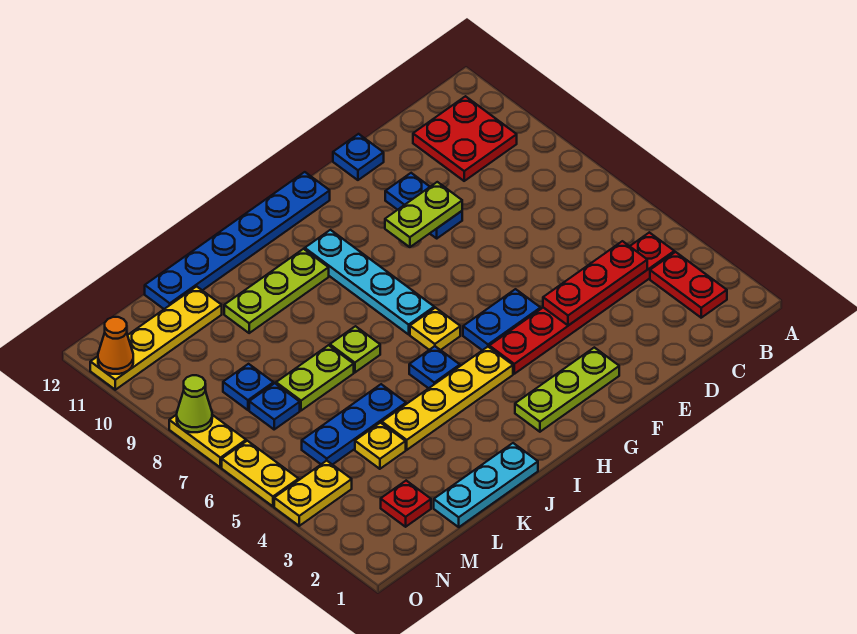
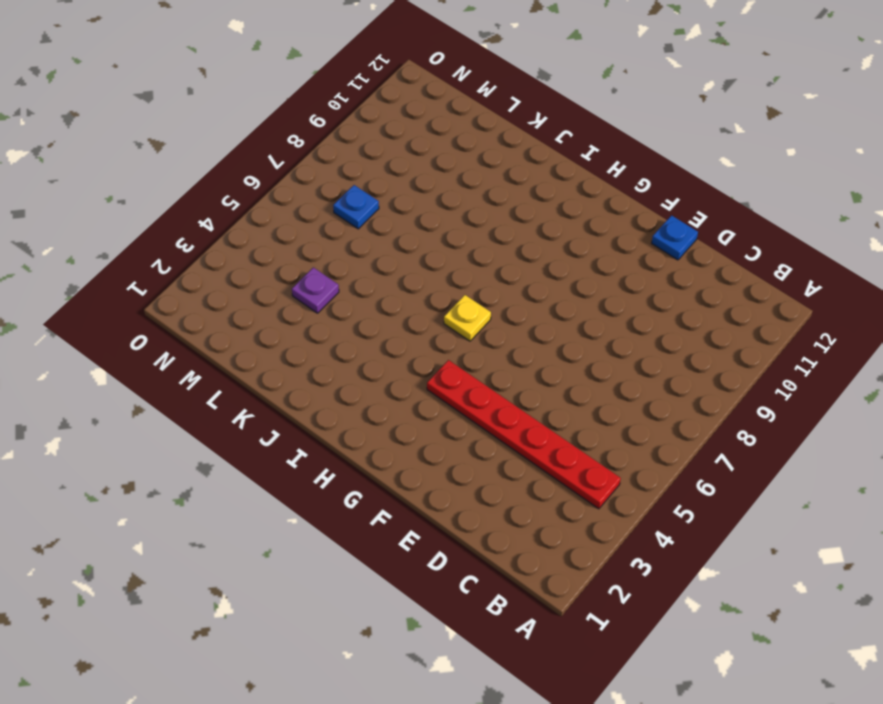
purple plate L4 level 1 -> yellow plate L4 level 1
none -> red plate B2:B3 level 1
none -> red plate B10:C11 level 1
none -> blue plate E9:E10 level 1

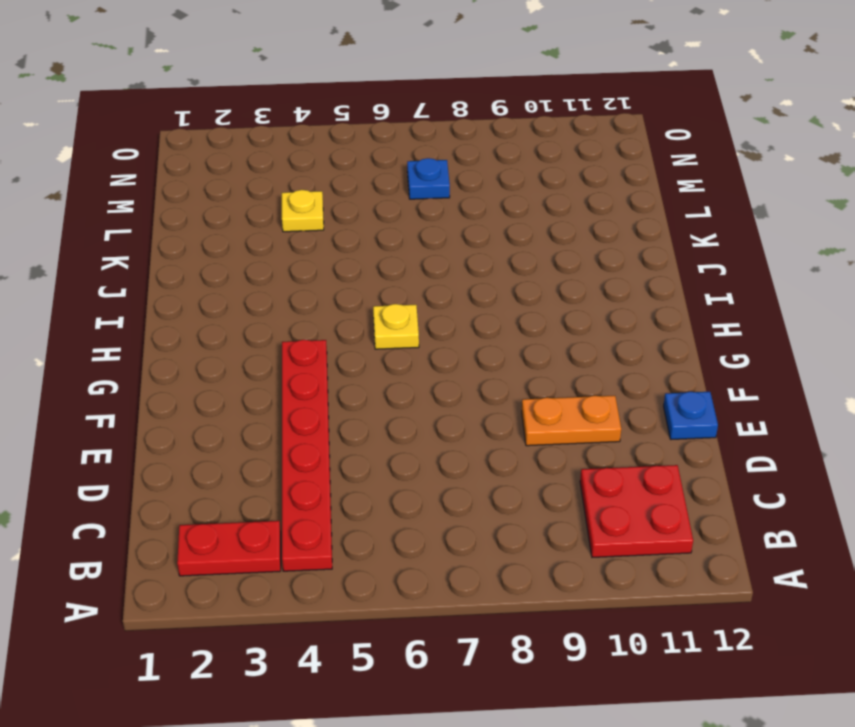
orange plate E9:E10 level 1 -> blue plate E9:E10 level 1
none -> lime plate F2:H2 level 1
none -> blue plate F5:G5 level 1
none -> blue plate G12:L12 level 1

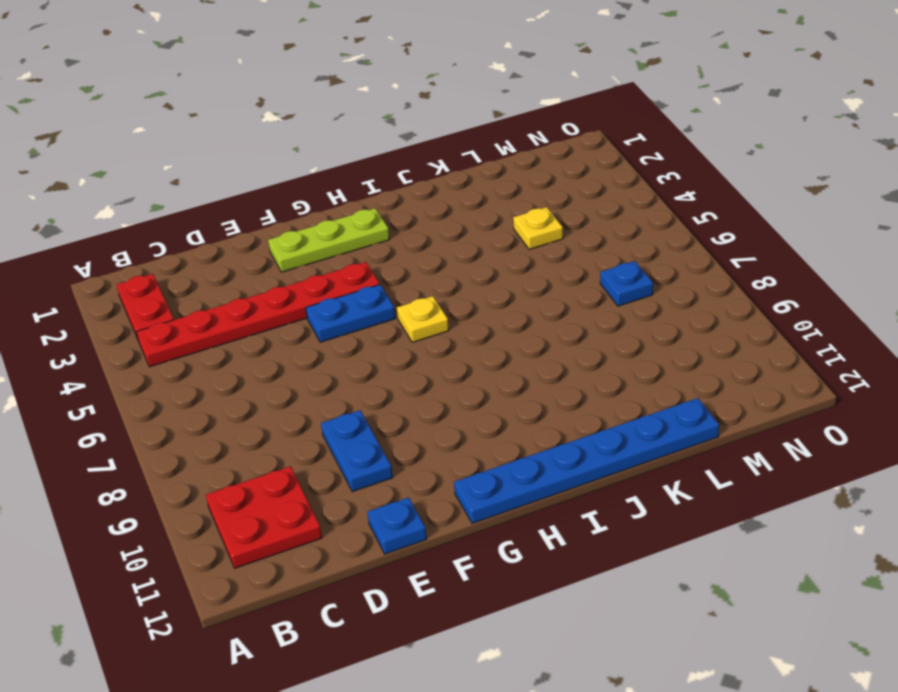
none -> yellow plate H4:K4 level 1
none -> cyan plate H7:H10 level 1
none -> blue plate I5 level 1

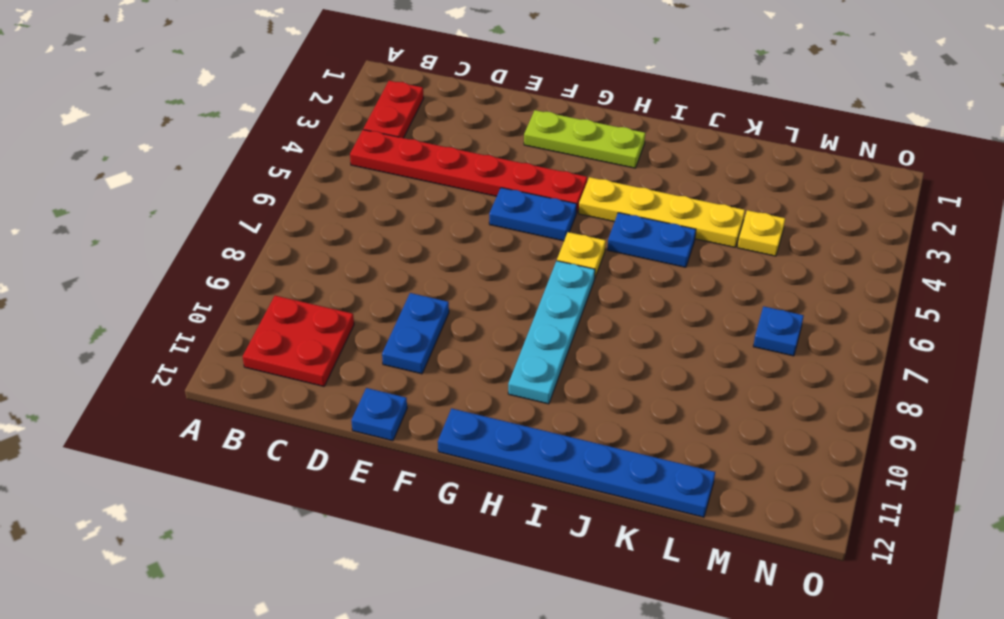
blue plate I5:J5 level 1 -> blue plate I5 level 1
none -> lime plate I10:K10 level 1
none -> cyan plate J1:L1 level 1
none -> lime plate J7 level 1

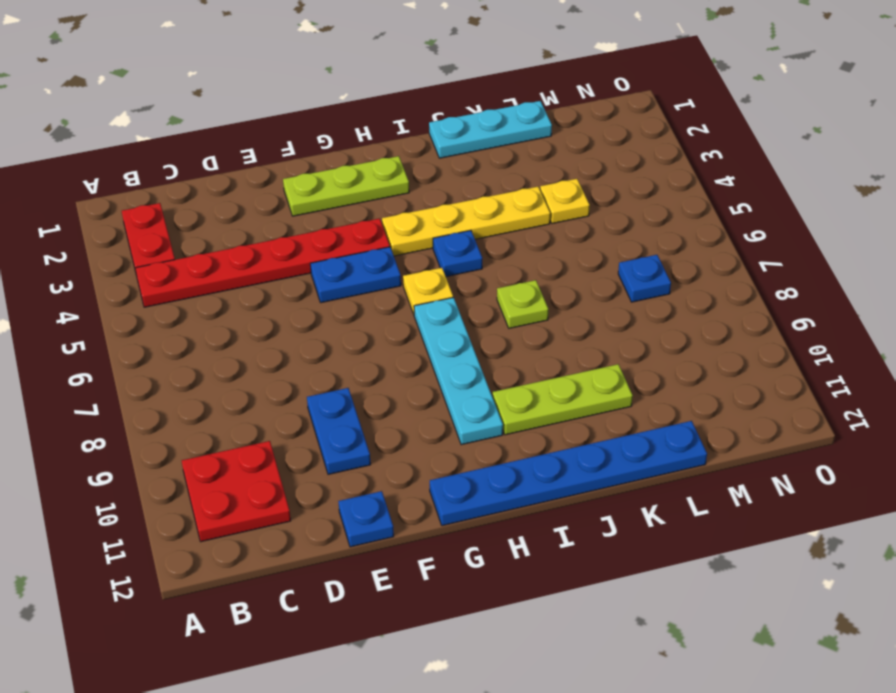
none -> blue plate K5:M5 level 1
none -> lime plate K7:L7 level 1
none -> yellow plate L11:O11 level 1

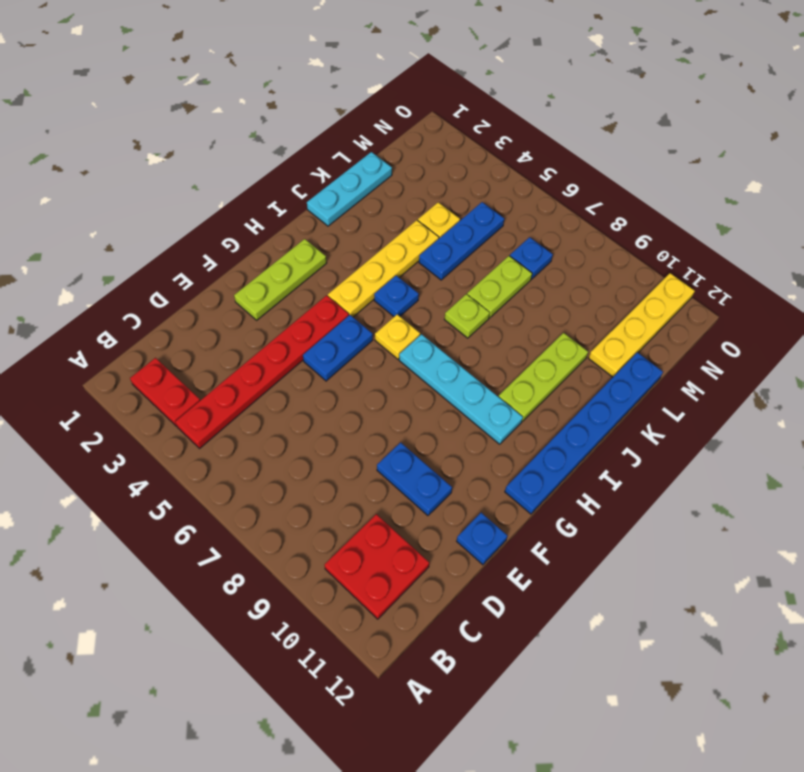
none -> red plate M2 level 1
none -> blue plate M8 level 1
none -> yellow plate N4:O4 level 1

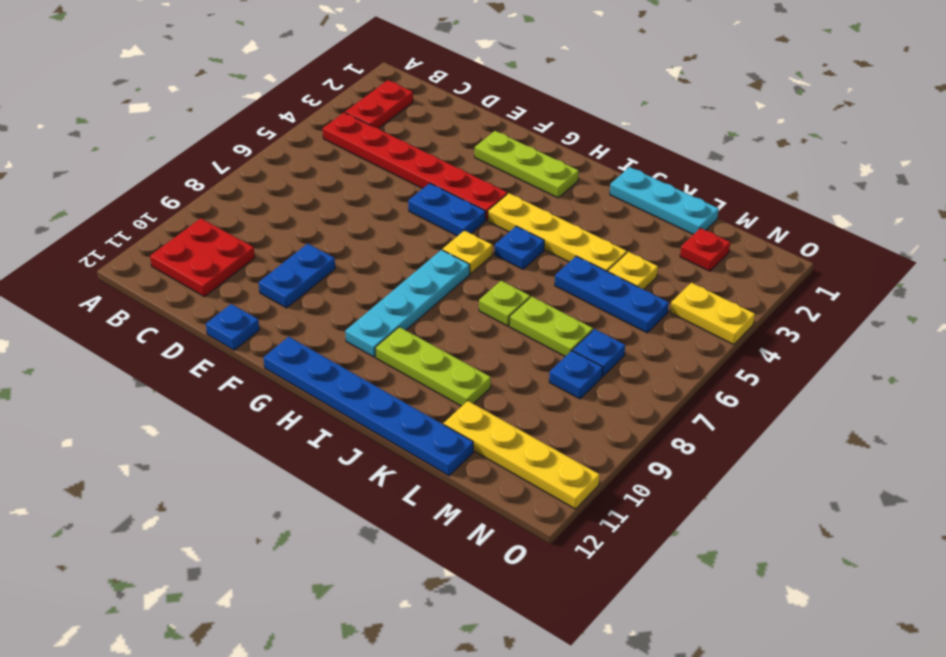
none -> yellow plate O5:O6 level 1
none -> yellow plate O7:O8 level 1
none -> red plate C4:E4 level 2

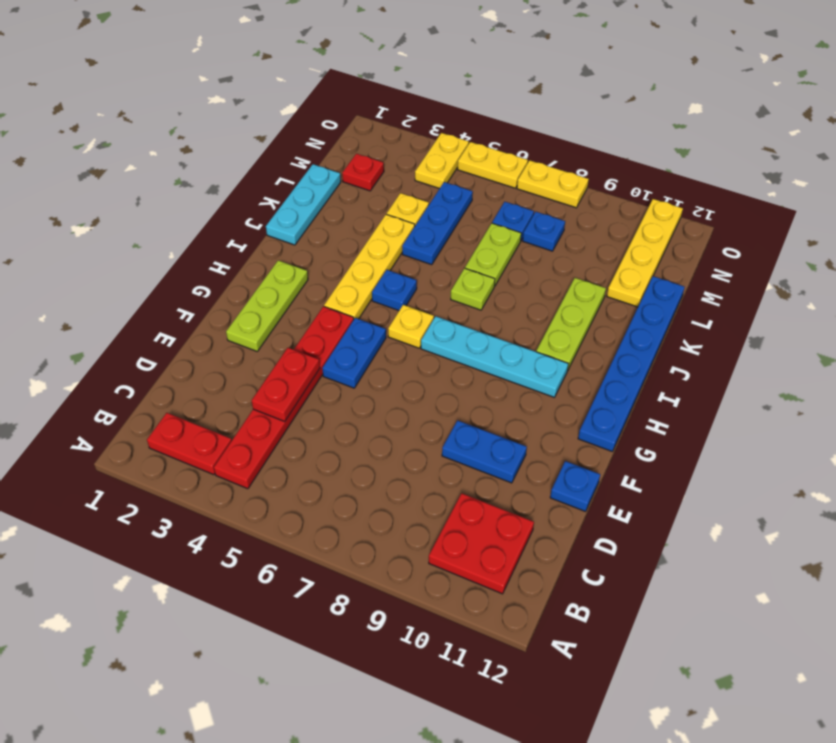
red plate D4:E4 level 2 -> red plate C4:E4 level 2
none -> lime plate E9:F9 level 2
none -> lime cone O8 level 2
none -> orange cone O11 level 2

